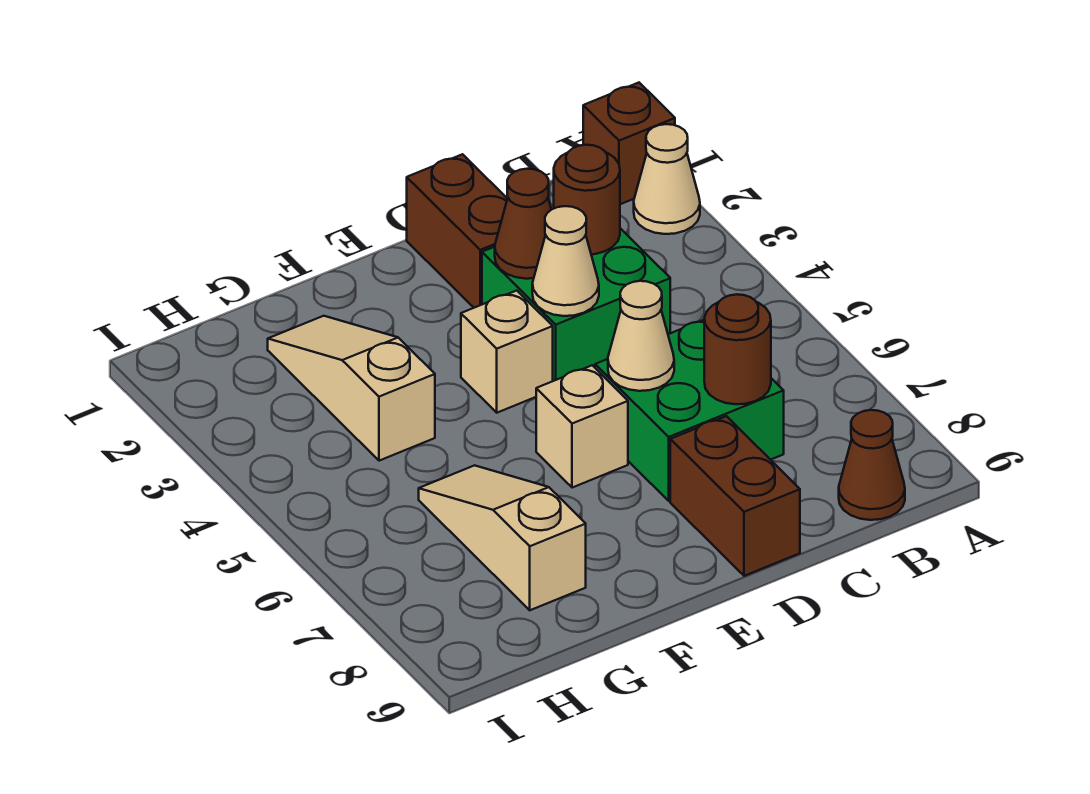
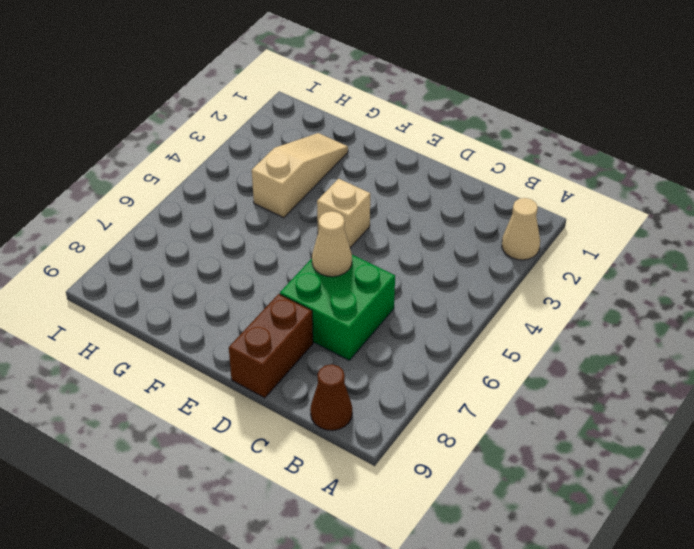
none -> brown brick A1 level 1
none -> green brick C3:D4 level 1
none -> brown brick D1:D2 level 1

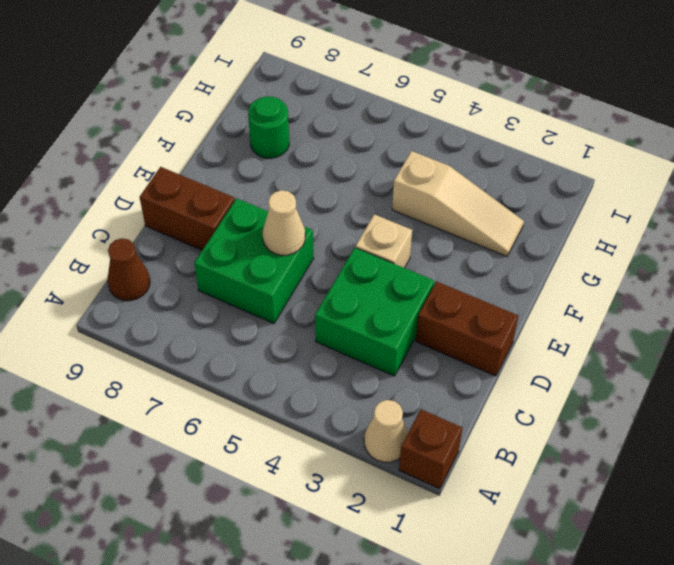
green round brick G8 level 1 -> tan slope G6:G8 level 1 top 8
none -> tan brick E6 level 1
none -> brown round brick C3 level 2
none -> brown round brick C7 level 2

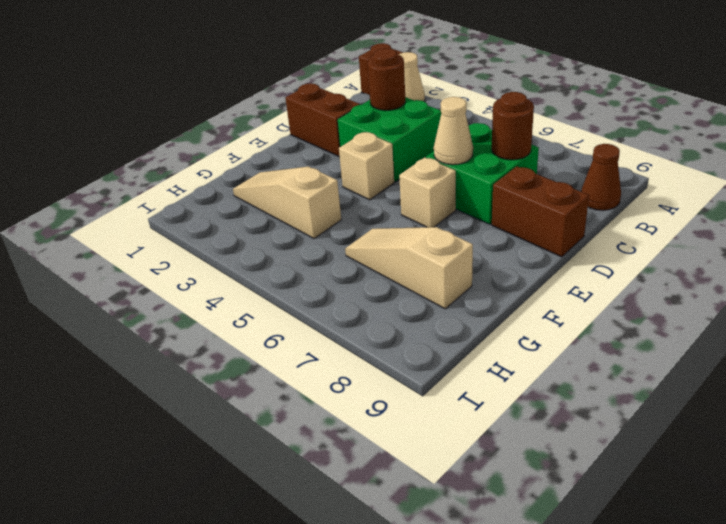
none -> brown cone D3 level 2
none -> tan cone D4 level 2

